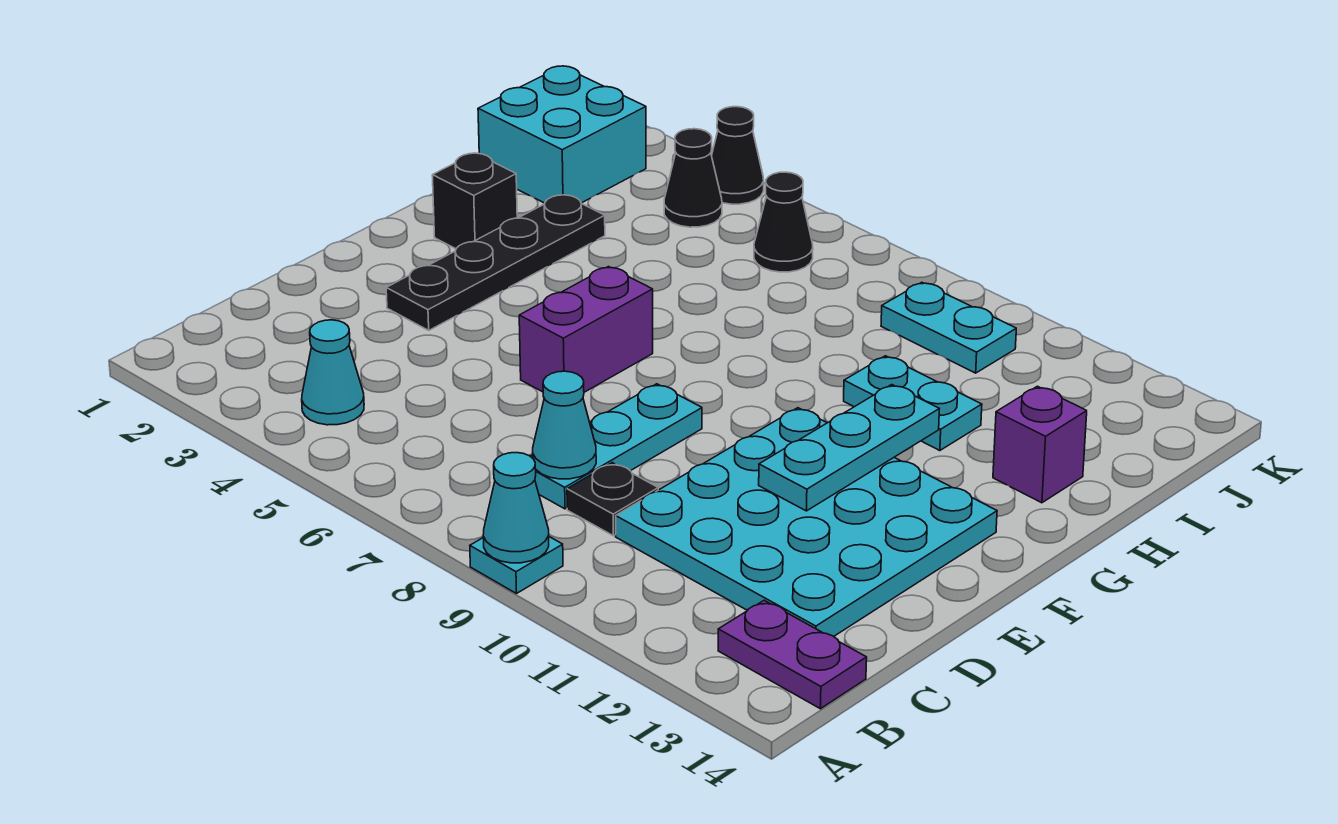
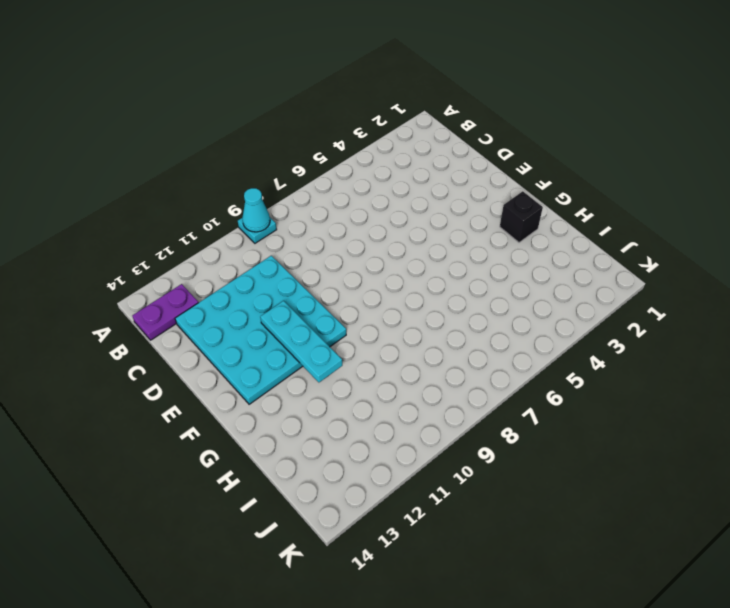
none -> cyan cone B4 level 1
none -> cyan plate C8:E8 level 1
none -> black plate C9 level 1

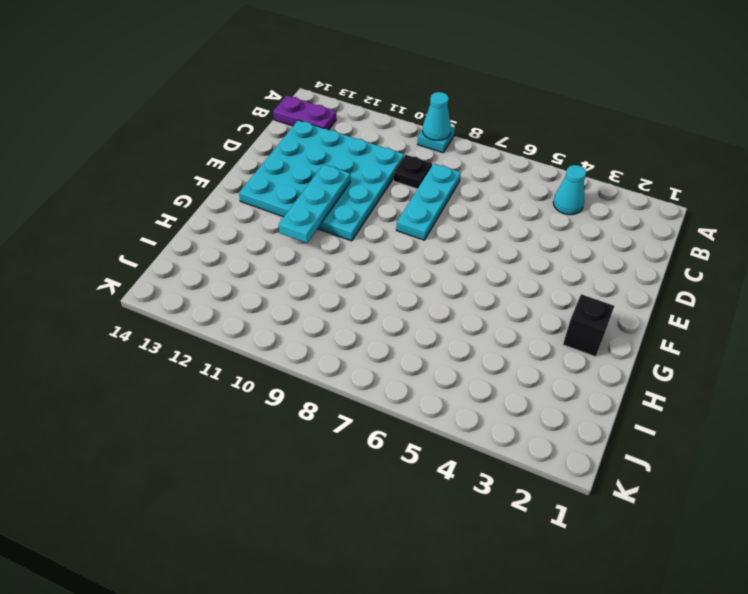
none -> black plate E3:H3 level 1
none -> purple brick E6:F6 level 1
none -> cyan plate H10:H11 level 1

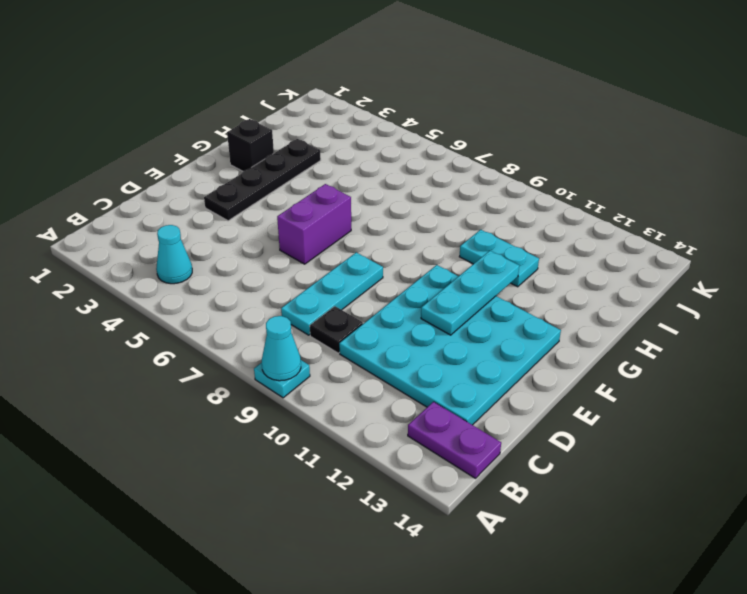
none -> purple brick H13 level 1
none -> cyan brick I1:J2 level 1
none -> black cone J4 level 1

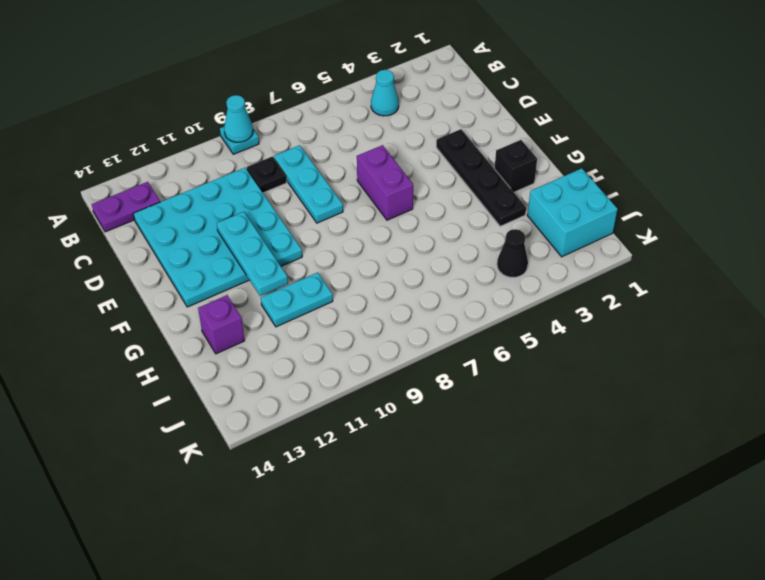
none -> black cone J6 level 1
none -> cyan plate J9:J10 level 1
none -> black cone K4 level 1

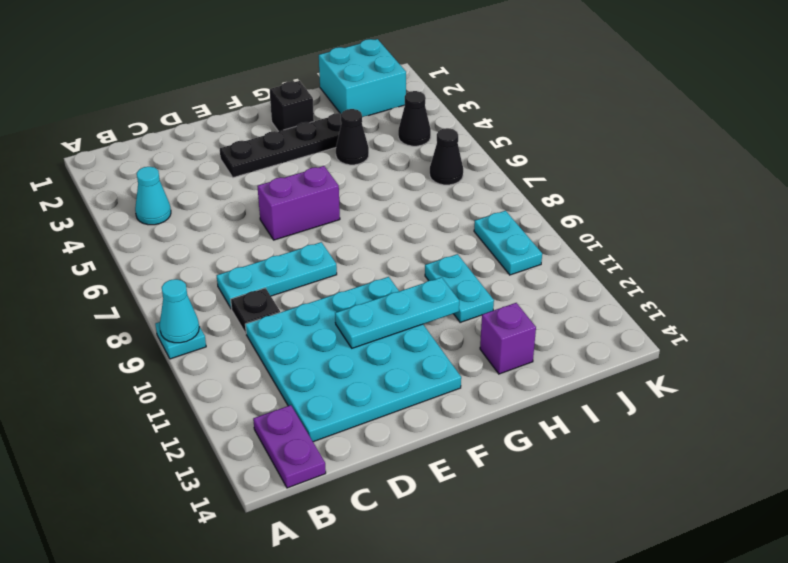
black cone H4 level 1 -> black cone K4 level 1
none -> cyan cone C8 level 2

